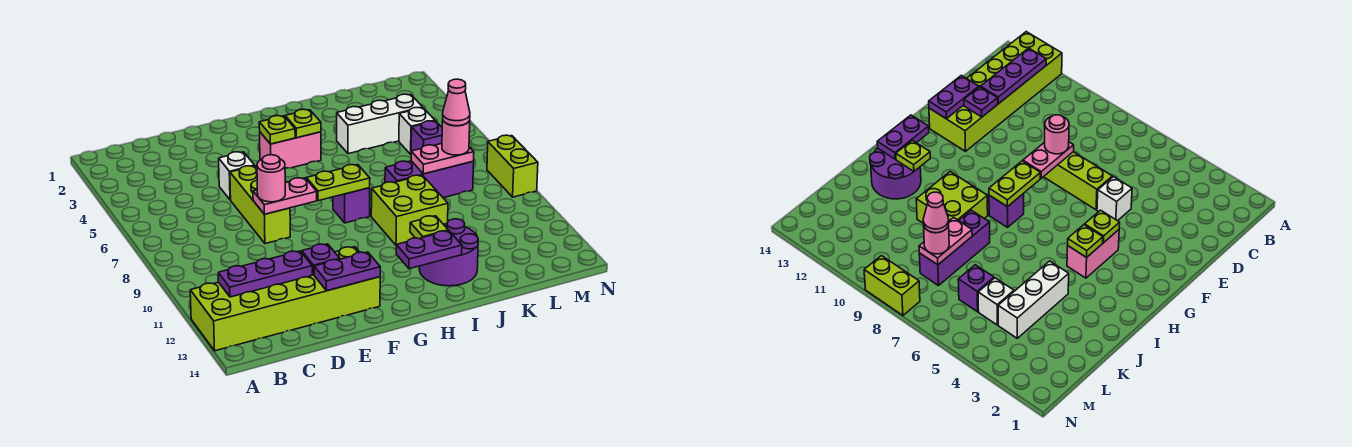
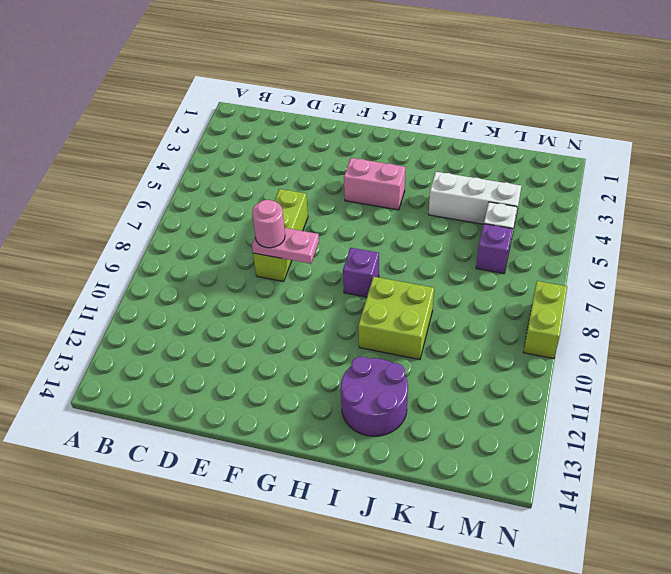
none -> lime brick A12:F13 level 1
none -> white brick E5 level 1
none -> purple brick J8:L8 level 1

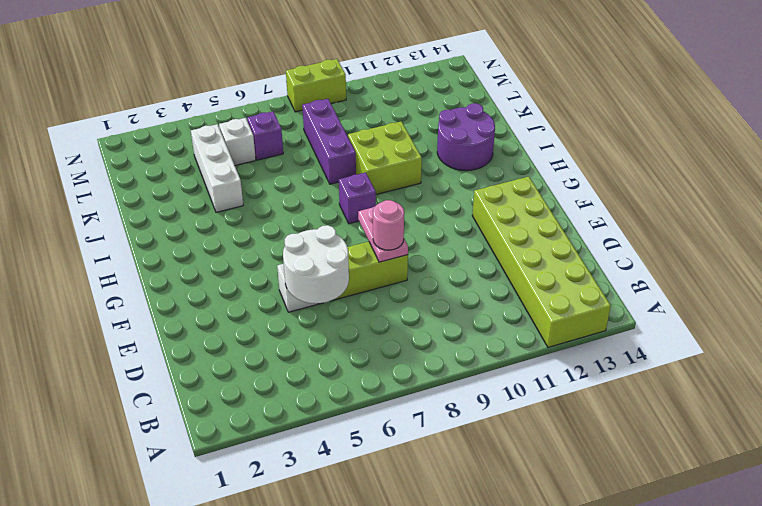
white round brick D5:E6 level 2 -> none
none -> pink brick G4:H4 level 1
none -> purple plate B12:D12 level 2
none -> purple plate E12 level 2

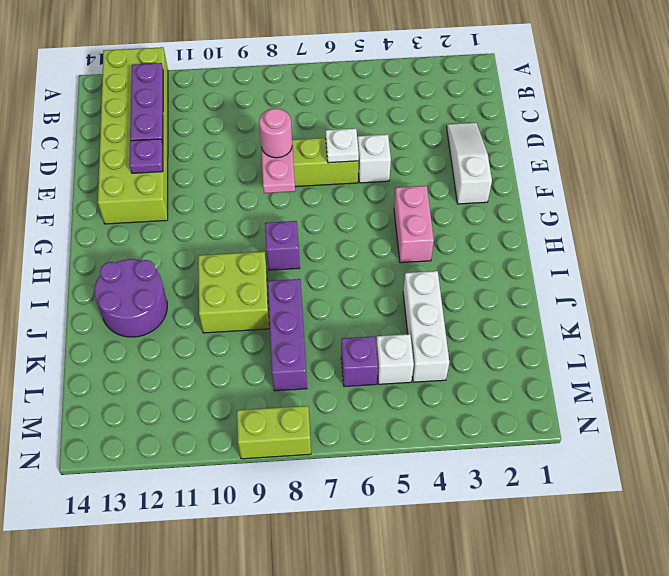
white slope D2:F2 level 1 top F -> none
white plate E6 level 2 -> none
none -> purple plate E13:F13 level 2
none -> lime plate G4 level 2
none -> lime plate G8:H8 level 2

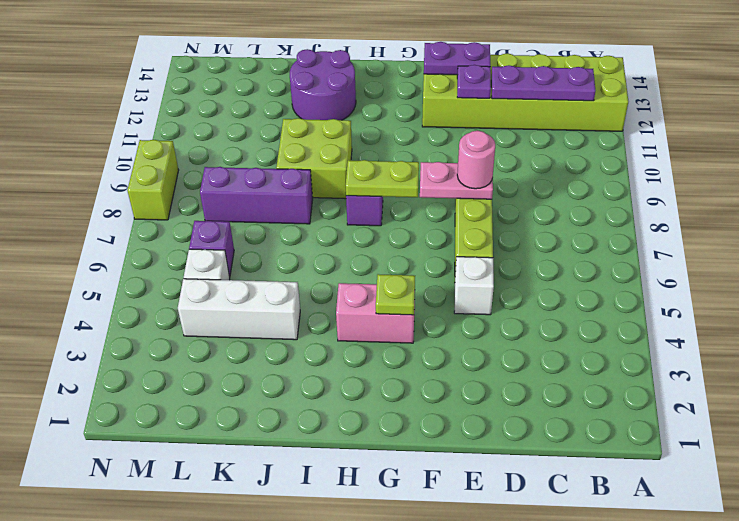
none -> lime plate H4 level 2
none -> purple plate H13:I13 level 2
none -> lime plate I12 level 2

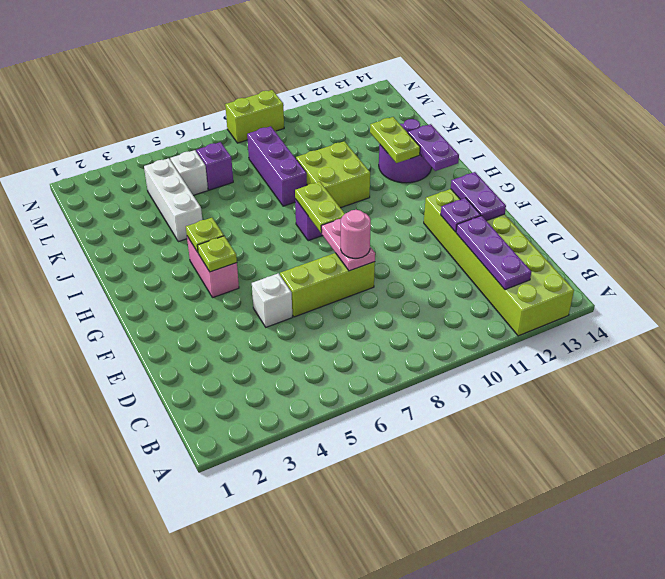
lime plate I12:J12 level 2 -> lime plate I12 level 2
none -> pink plate K8:L8 level 2
none -> pink round brick L8 level 3
none -> pink cone L8 level 4

